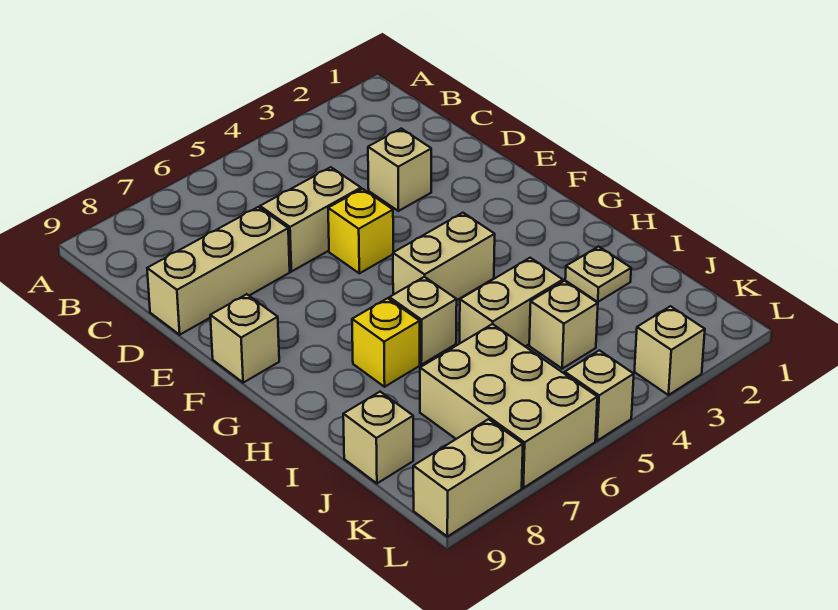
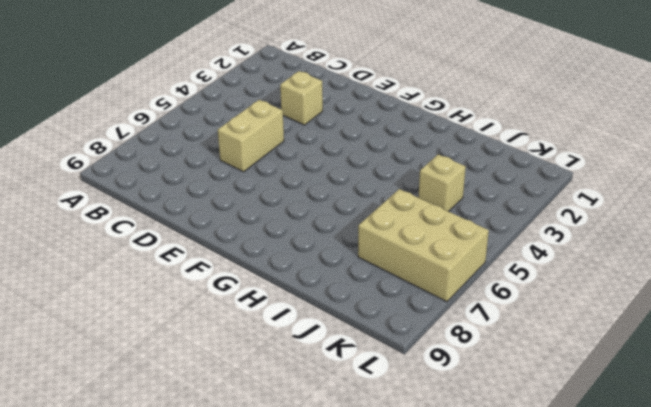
none -> tan brick D7:D9 level 1
none -> yellow brick E5 level 1
none -> tan brick F9 level 1

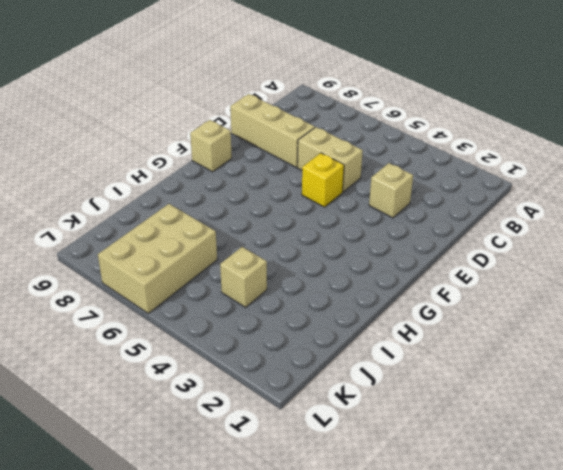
none -> tan brick G4:G5 level 1
none -> tan brick H6 level 1
none -> yellow brick H7 level 1

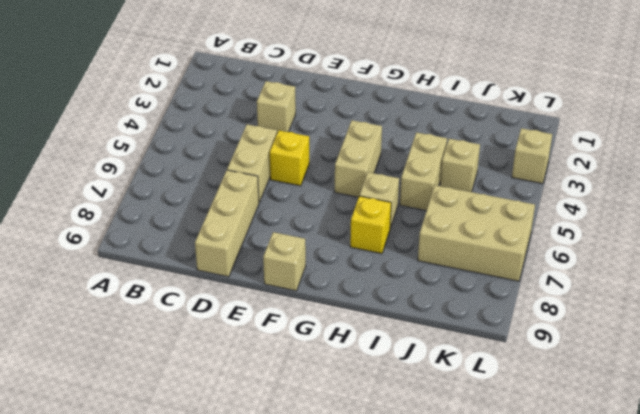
none -> tan plate I2 level 1
none -> tan brick J9 level 1
none -> tan brick L5 level 1

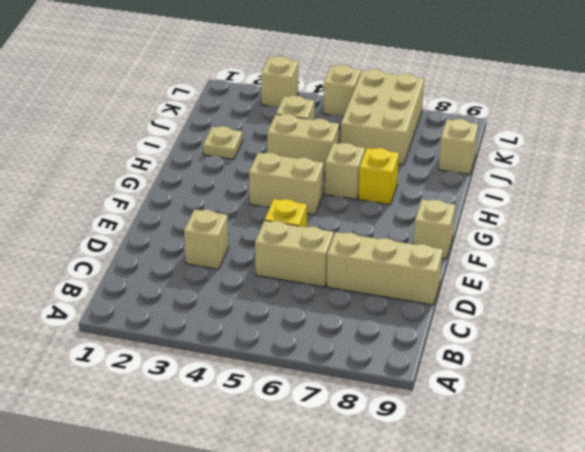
none -> tan brick L8:L9 level 1

